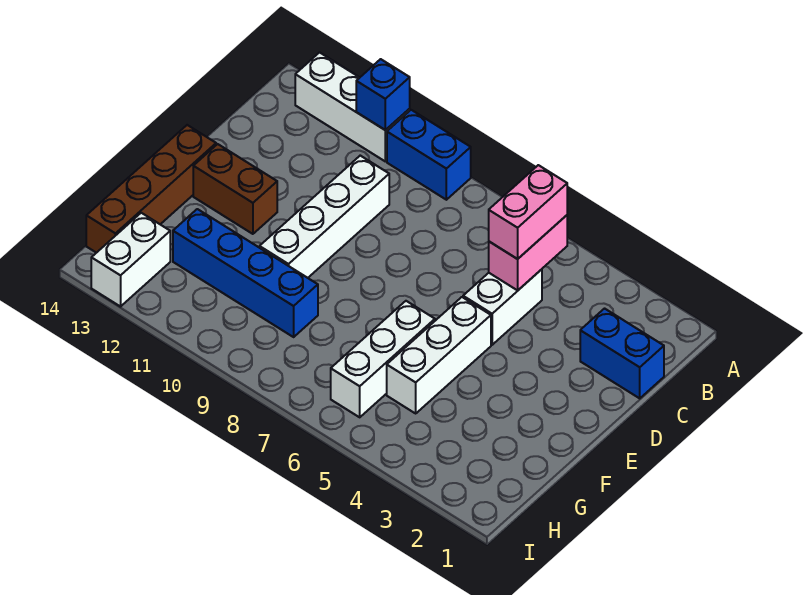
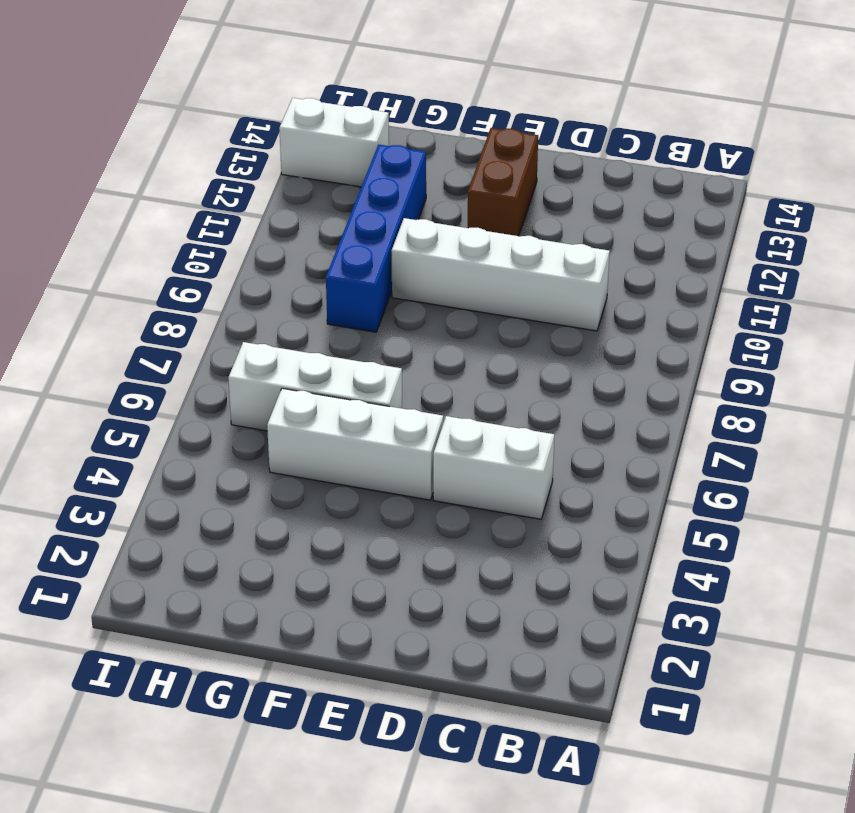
none -> blue brick A9:A10 level 1
none -> white brick A11:A13 level 1
none -> blue brick C1:C2 level 1

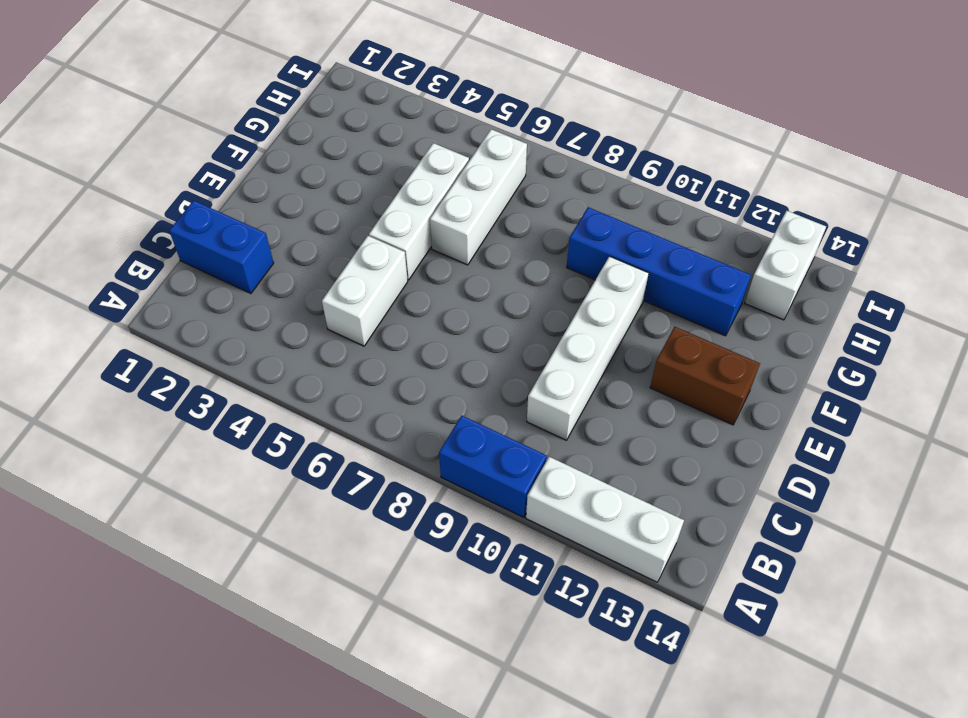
none -> brown brick E14:H14 level 1
none -> blue brick A11 level 2
none -> pink brick B5:C5 level 2

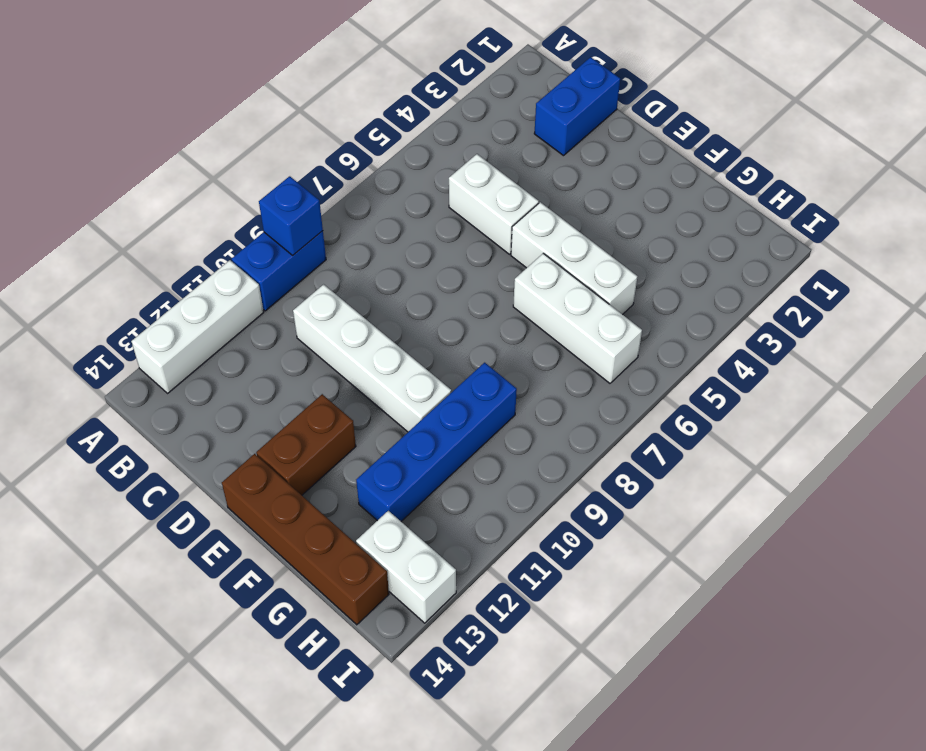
blue brick A9 level 2 -> blue brick A11 level 2
none -> pink brick B5:C5 level 2
none -> pink brick B5:C5 level 3

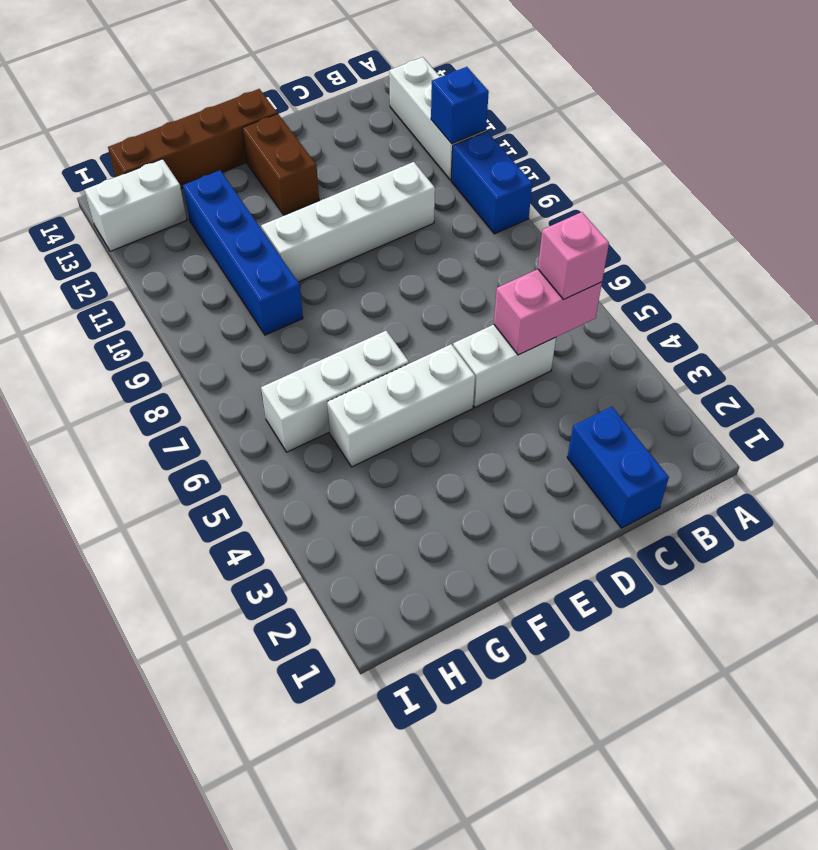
pink brick B5 level 3 -> pink brick B5:C5 level 3

